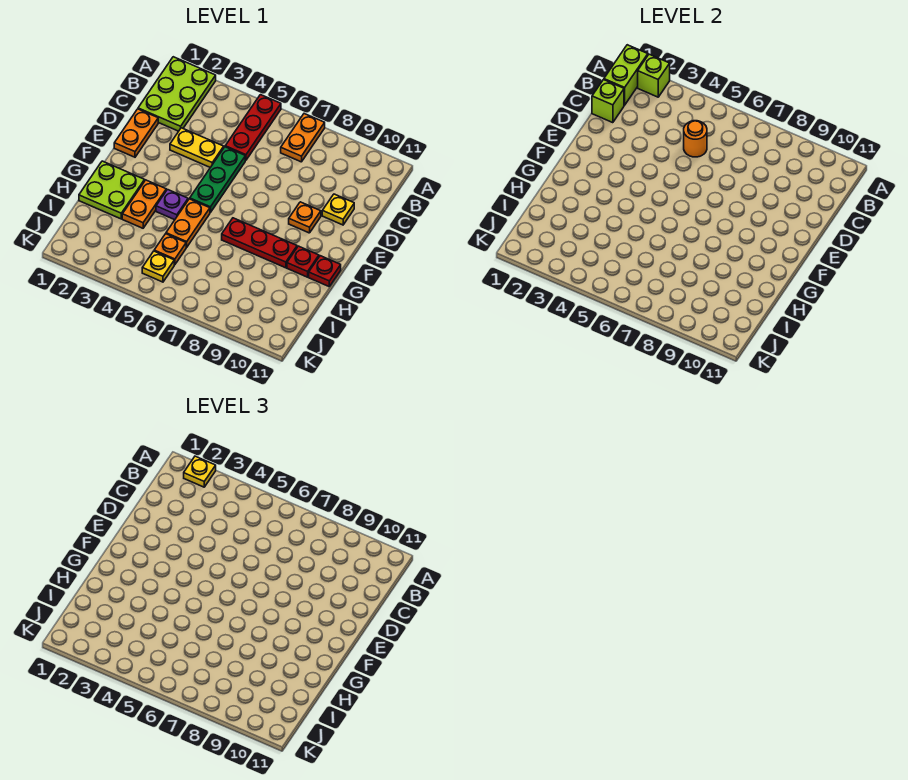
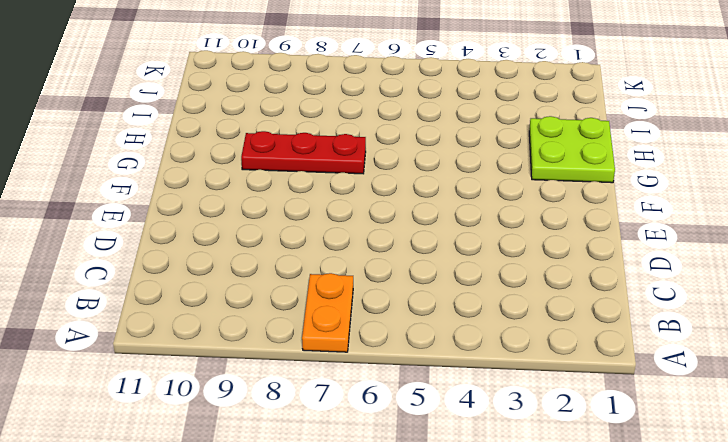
none -> lime plate A1:C2 level 1
none -> red plate A5:C5 level 1
none -> orange plate D1:E1 level 1

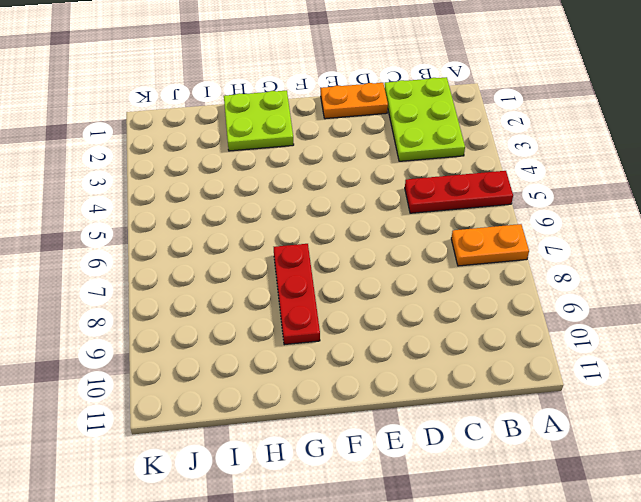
lime plate B1:C3 level 1 -> lime plate A1:C2 level 1
none -> yellow plate D3:D4 level 1
none -> green plate D5:F5 level 1
none -> yellow plate D10 level 1

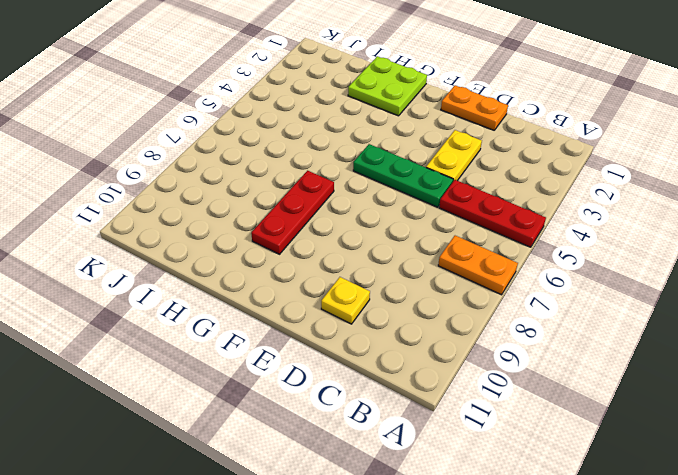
none -> lime plate A1:C2 level 1
none -> orange plate E9 level 1
none -> orange plate G3:H3 level 1

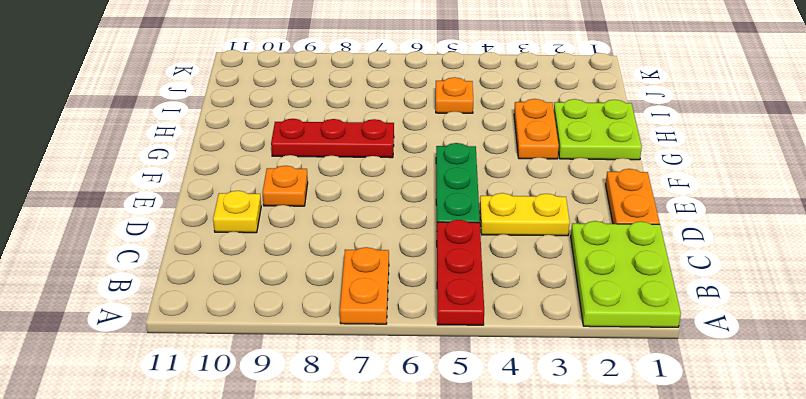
none -> purple plate G4 level 1
none -> orange plate G5:H5 level 1
none -> red plate G10 level 1

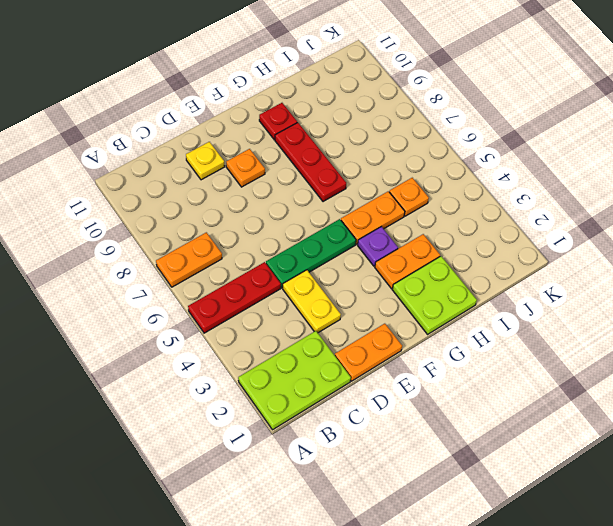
none -> red plate G11 level 1
none -> yellow plate J5 level 1
none -> lime brick A1:B1 level 2

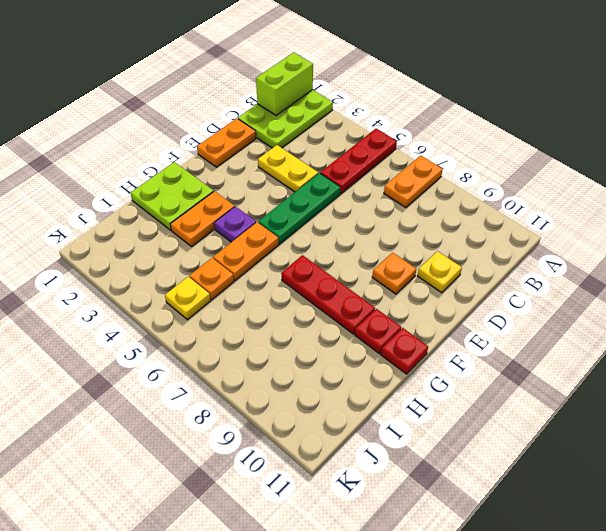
none -> lime brick A2 level 2
none -> lime brick C1 level 2
none -> orange round brick C5 level 2

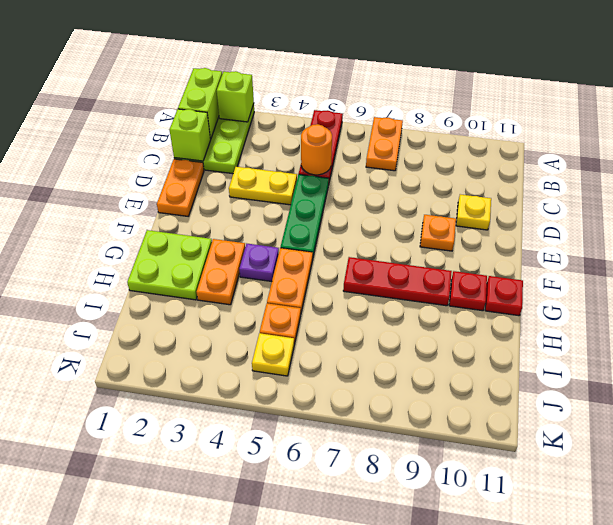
none -> yellow plate A2 level 3

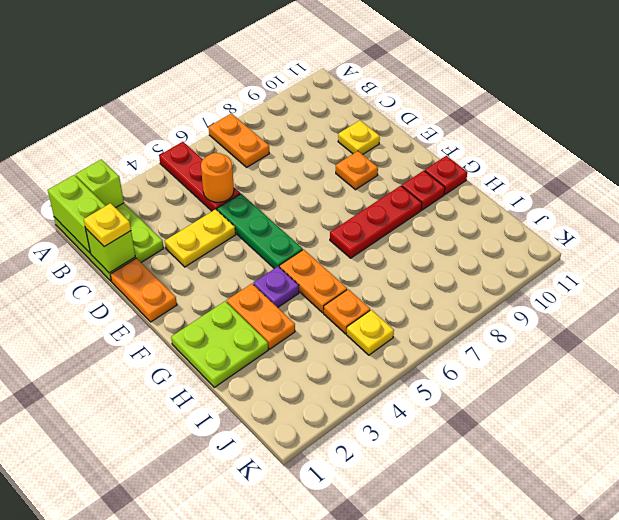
yellow plate C1 level 3 -> yellow plate A2 level 3

